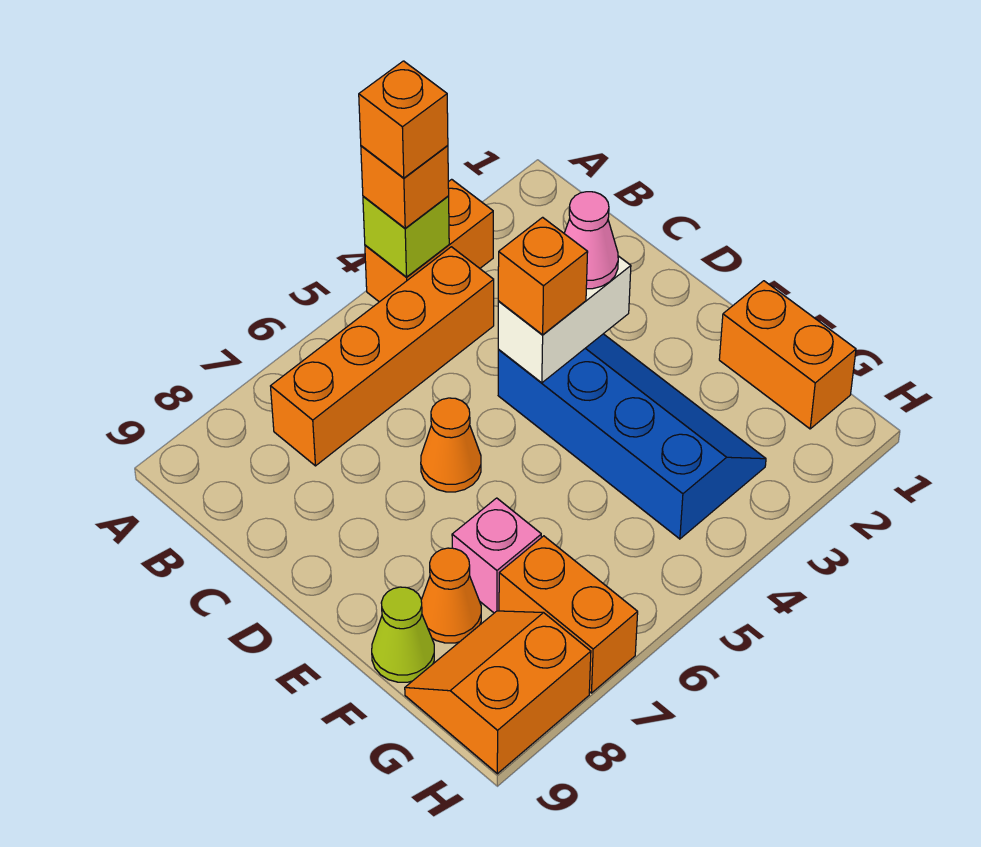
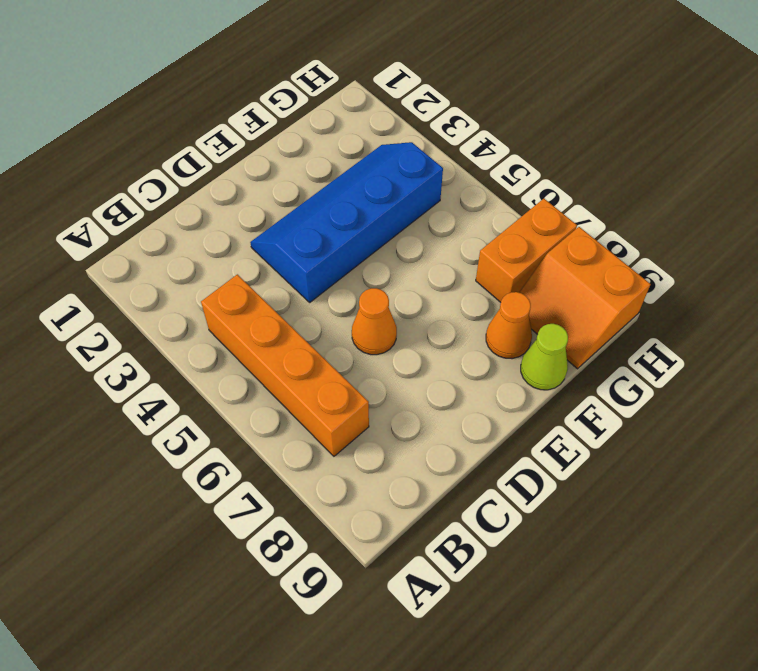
none -> orange brick A3:A4 level 1
none -> orange brick F1:G1 level 1
none -> pink brick F7 level 1

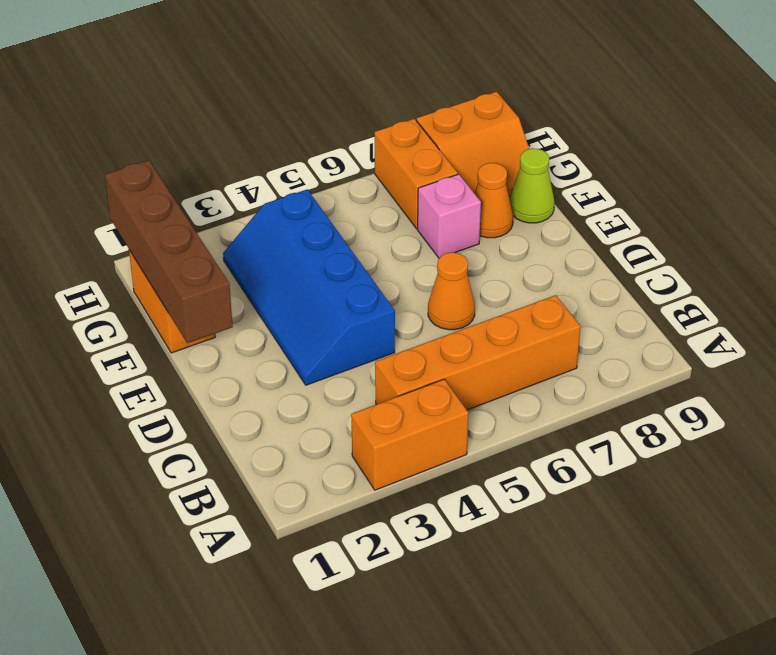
brown brick E1:H1 level 2 -> none
none -> lime brick A4 level 2
none -> white brick D3:D4 level 2
none -> orange brick A4 level 3

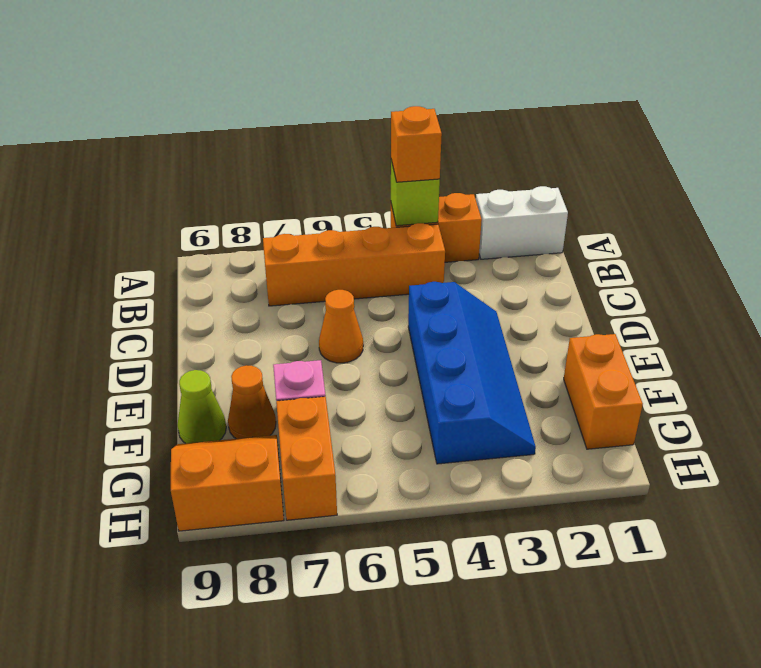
white brick A1:A2 level 1 -> white brick D3:D4 level 2
none -> pink cone D3 level 3
none -> orange brick D4 level 3
none -> orange brick A4 level 4

